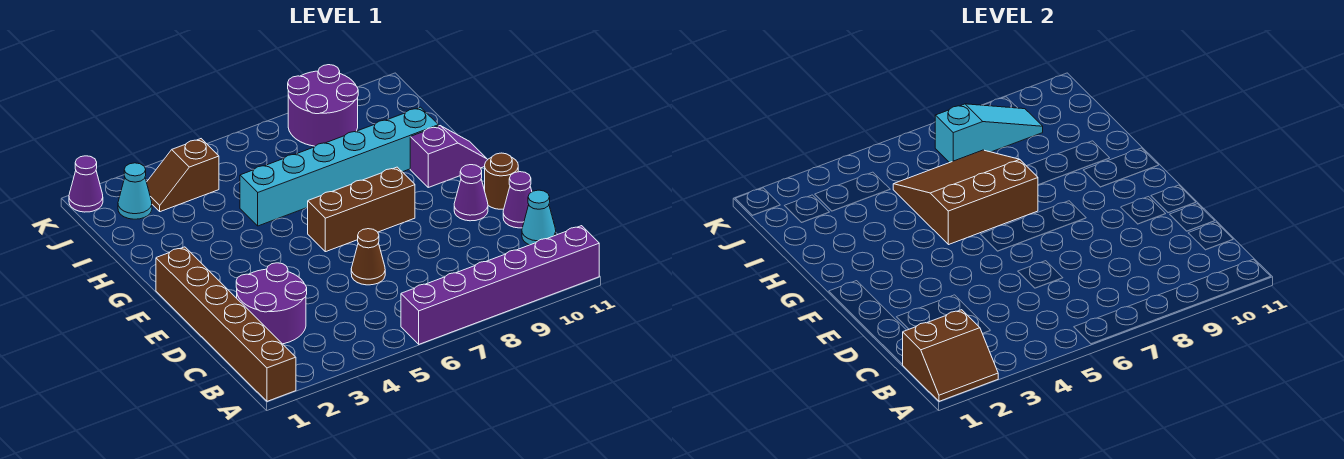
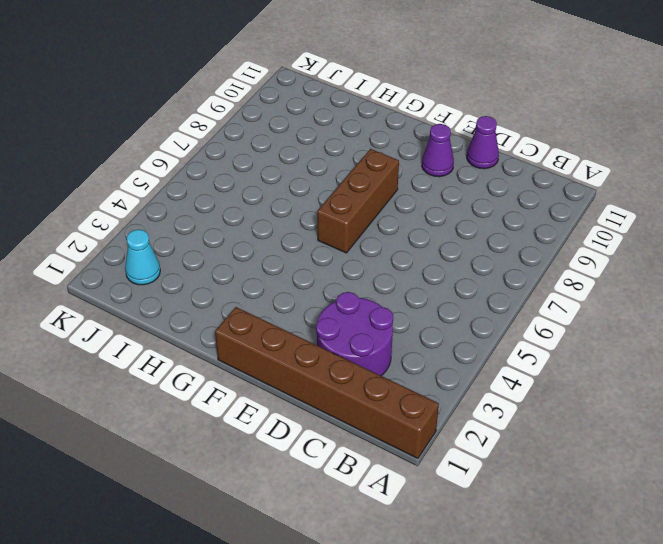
none -> purple brick A6:A11 level 1
none -> cyan cone C11 level 1
none -> brown cone D6 level 1

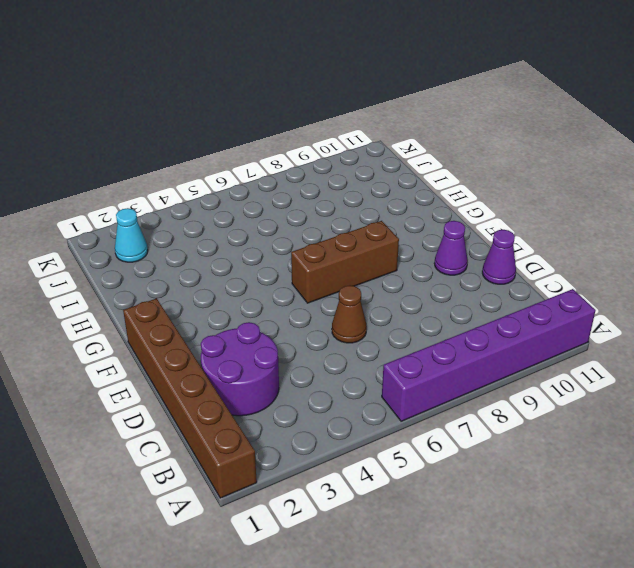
none -> cyan cone C11 level 1
none -> brown round brick E11 level 1
none -> purple slope G10:G11 level 1 top 10

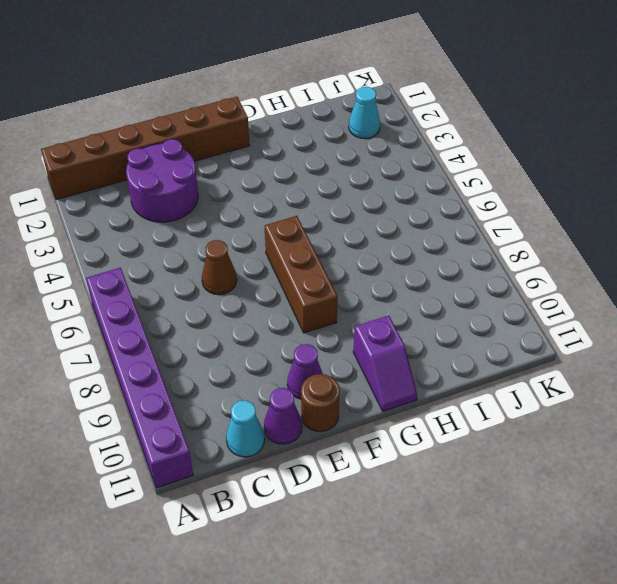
none -> cyan brick H5:H10 level 1
none -> brown slope J3:J4 level 1 top 4
none -> purple round brick J8:K9 level 1

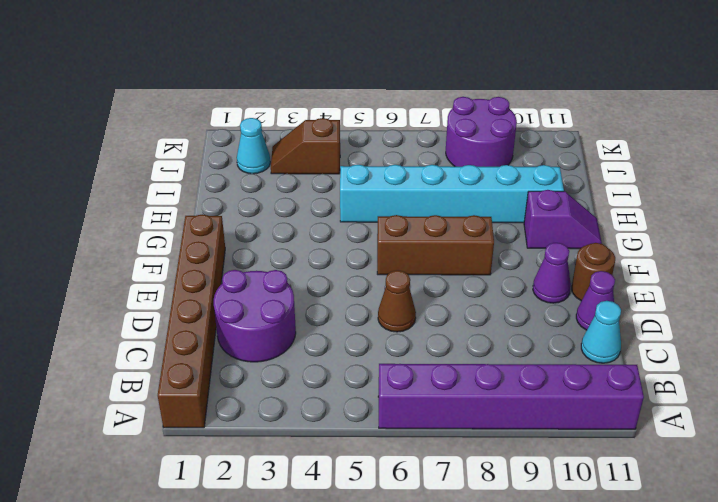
none -> purple cone K1 level 1
none -> brown slope A1:B2 level 2 top B
none -> brown slope G5:I7 level 2 top G

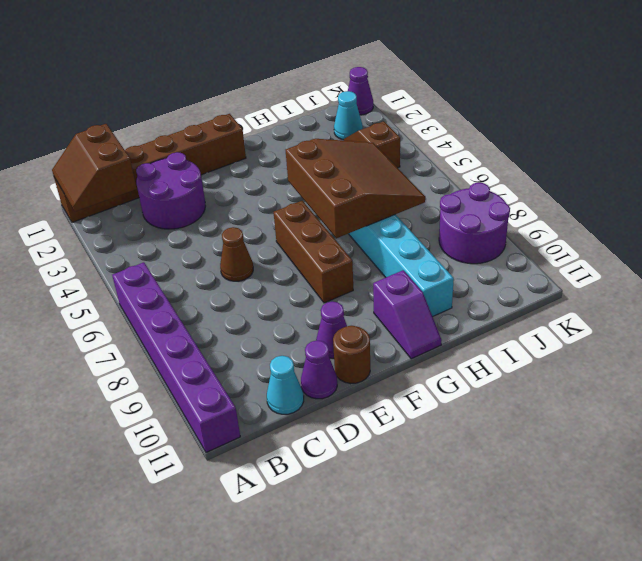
none -> cyan slope J7:J9 level 2 top 7

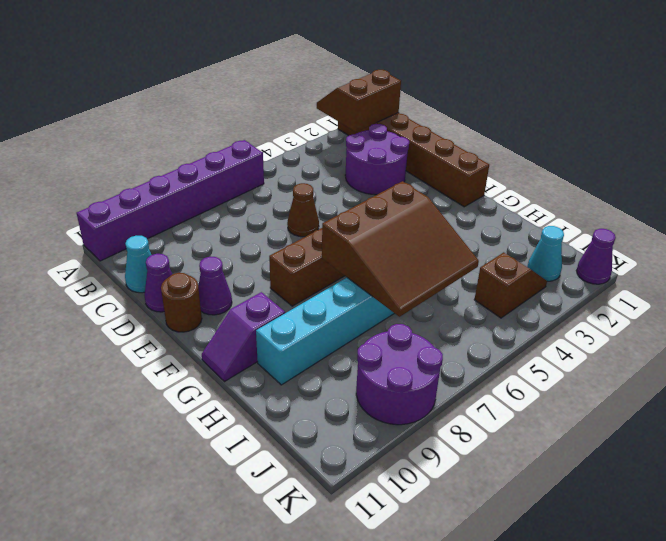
none -> cyan slope J7:J9 level 2 top 7

